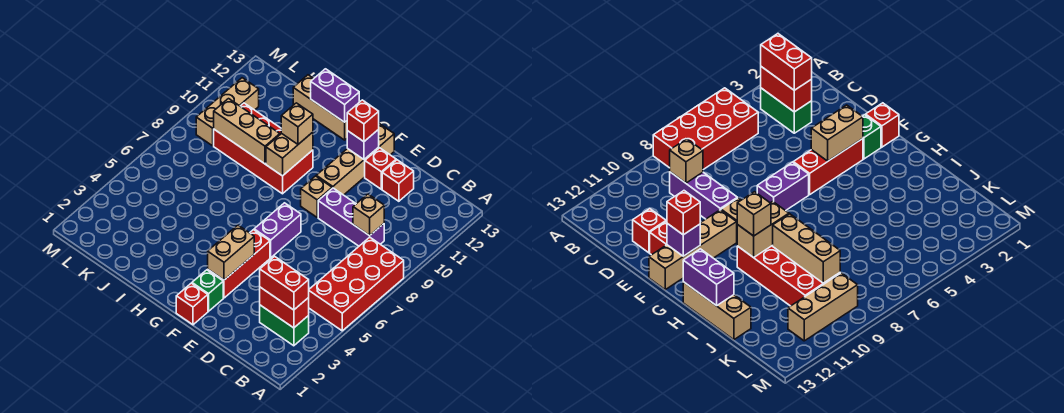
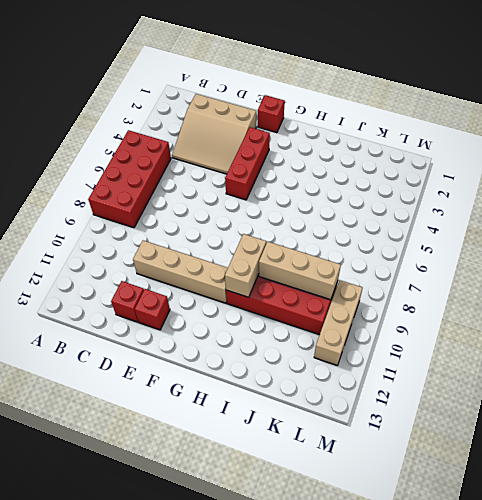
tan slope C2:E4 level 1 top 2 -> green brick B3:C3 level 1
tan brick D10:G10 level 1 -> tan brick F10:F13 level 1
none -> purple brick C9:E9 level 1
none -> green brick F2 level 1
none -> purple brick F6:F7 level 1

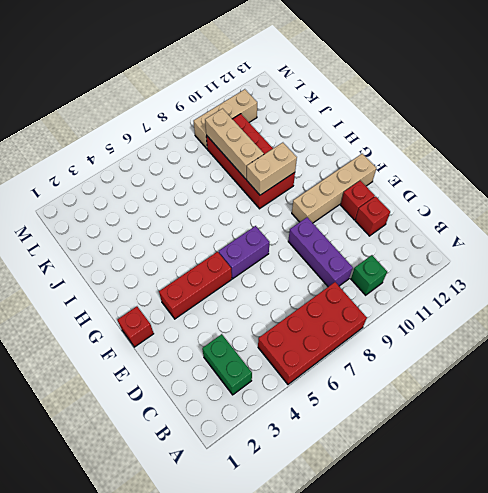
green brick B10 level 1 -> green brick F2 level 1
none -> tan brick F9 level 1
none -> tan brick H13:J13 level 1
none -> red brick B3:C3 level 2

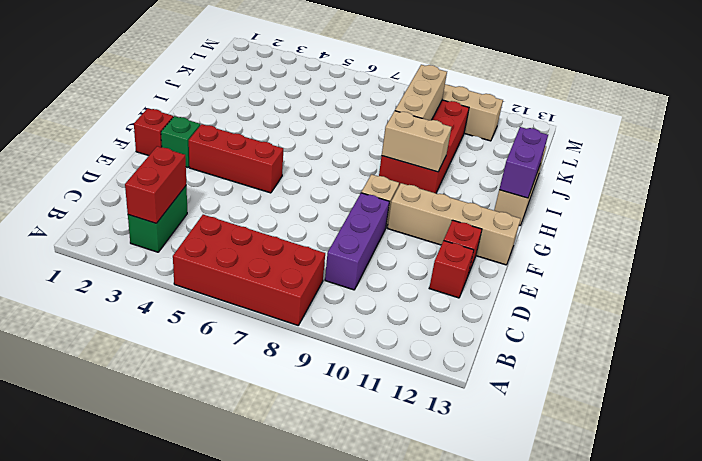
none -> purple brick F6:F7 level 1
none -> tan brick C9 level 2
none -> tan brick F3:F4 level 2

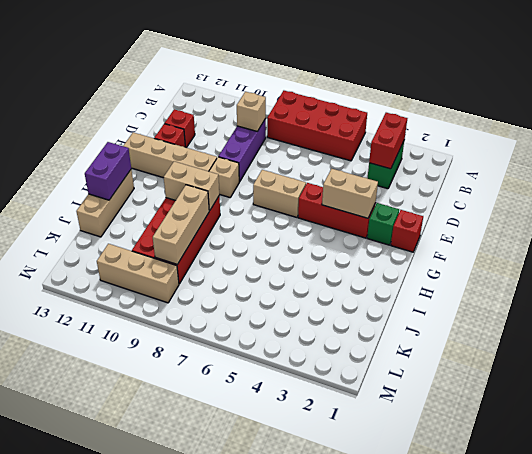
tan brick F6:F7 level 1 -> purple brick F6:F7 level 1
none -> purple brick F12 level 2
none -> red brick B3:C3 level 3
none -> red brick F12 level 3

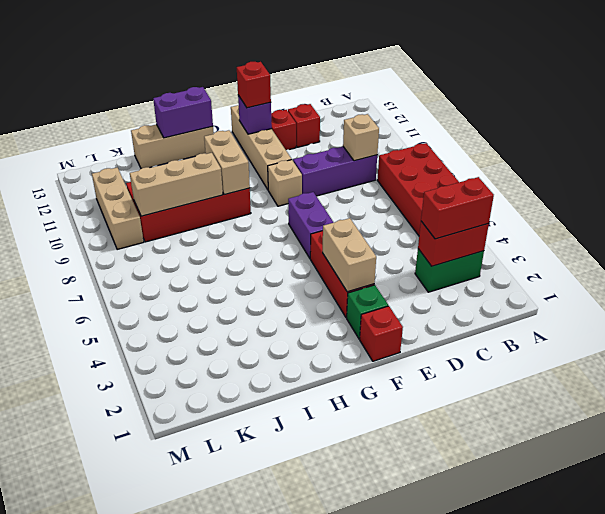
none -> tan brick H10 level 3

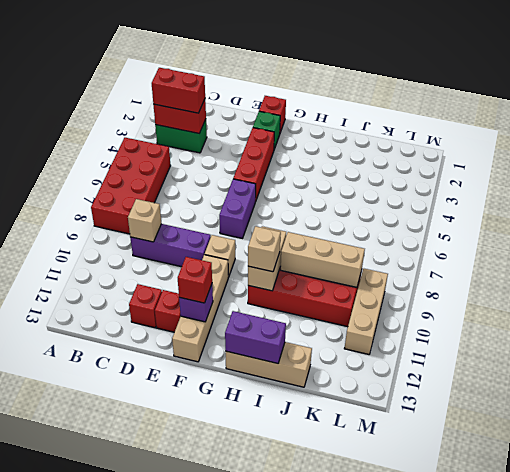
none -> tan brick F3:F4 level 2

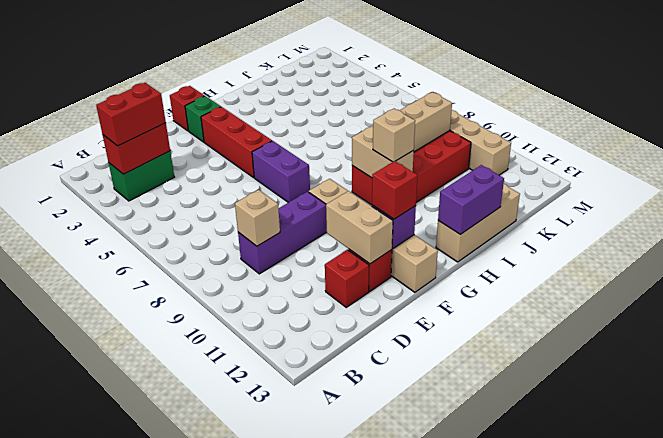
tan brick E11:E12 level 2 -> tan brick F3:F4 level 2
none -> red brick A5:B8 level 1

